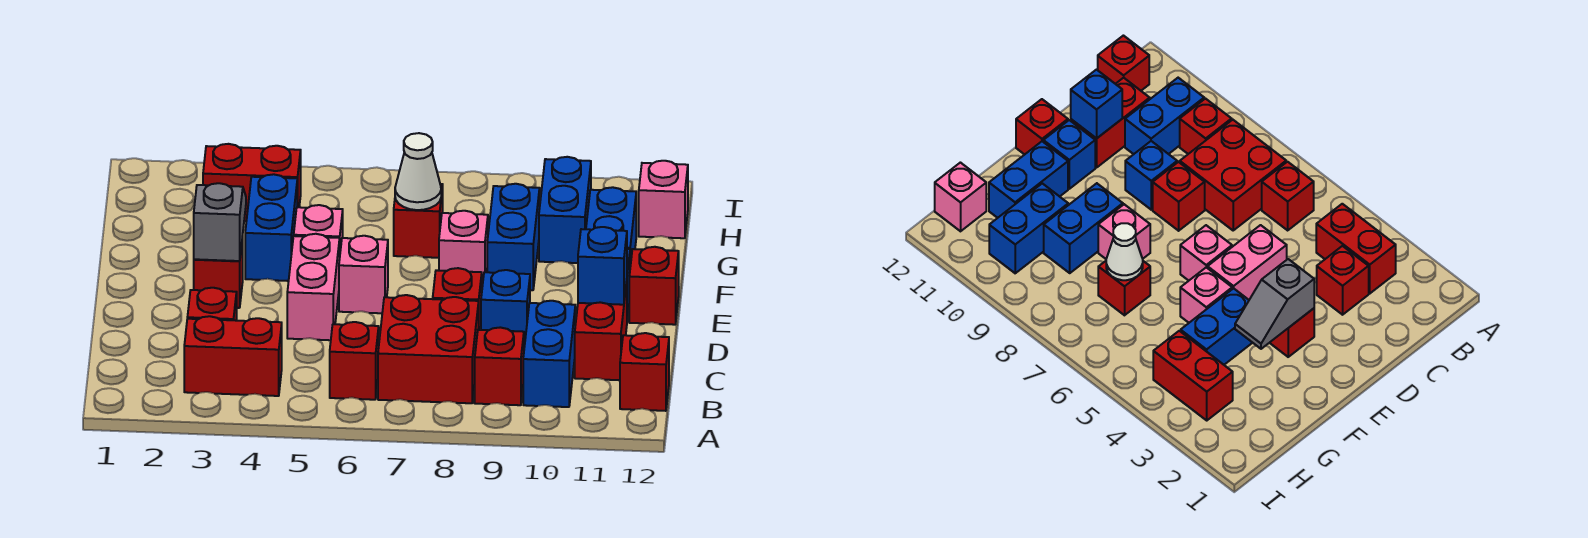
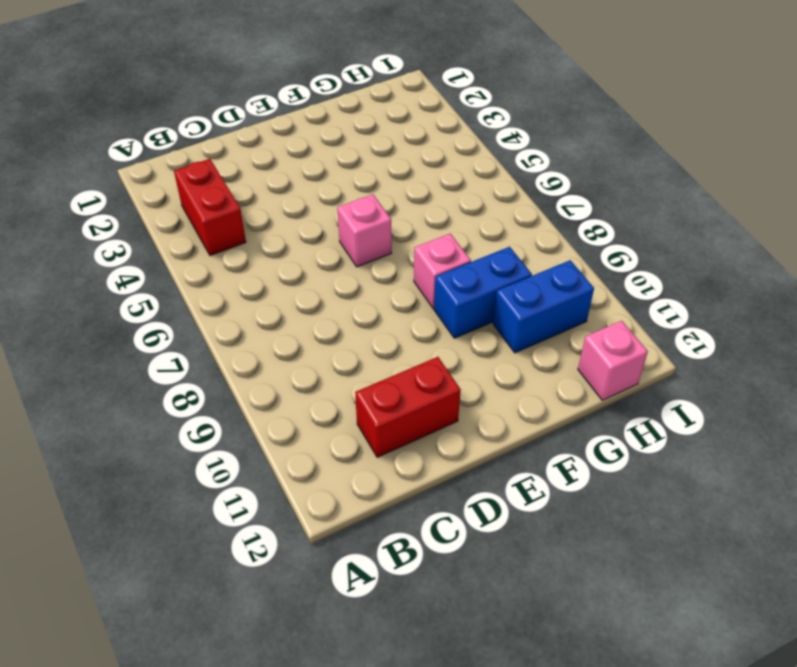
none -> red brick B6 level 1
none -> red brick B7:C8 level 1
none -> red brick B9 level 1

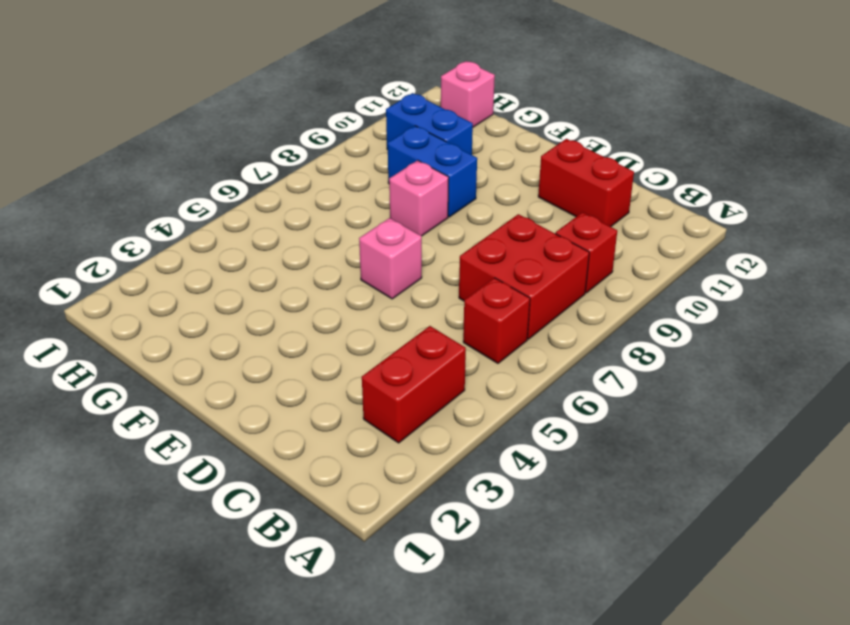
none -> blue brick B10:C10 level 1
none -> red brick B12 level 1
none -> red brick C3 level 1

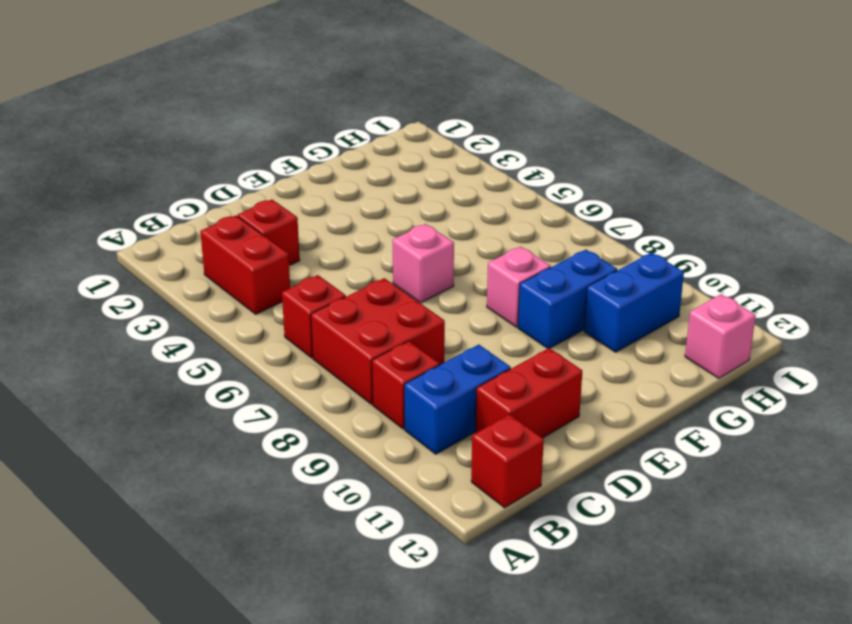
none -> pink brick D5:E5 level 1
none -> red brick D8 level 1
none -> blue brick D9 level 1

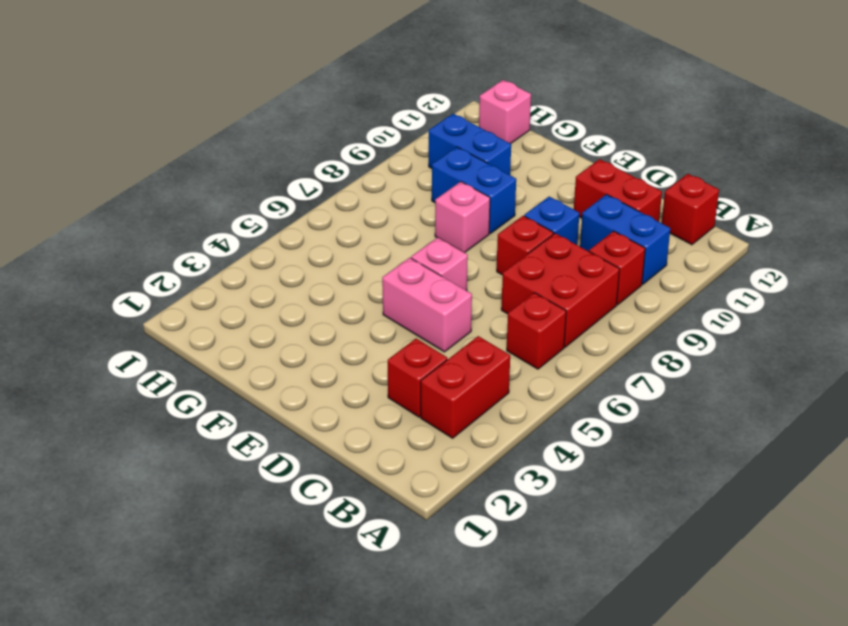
none -> red brick E3 level 1
none -> blue brick E11 level 1
none -> red brick E12 level 1

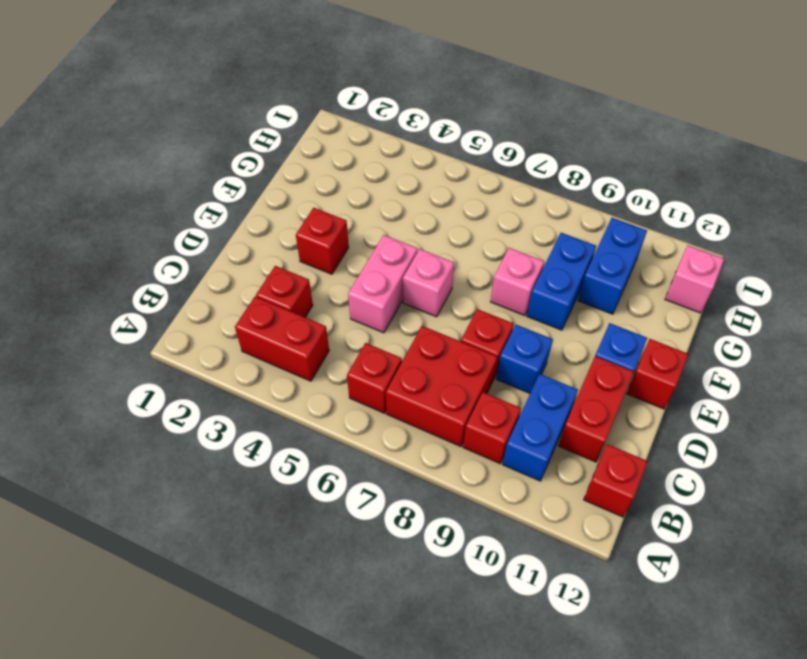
none -> blue brick F4:G4 level 1
none -> pink brick F5 level 1
none -> blue brick F11:G11 level 1

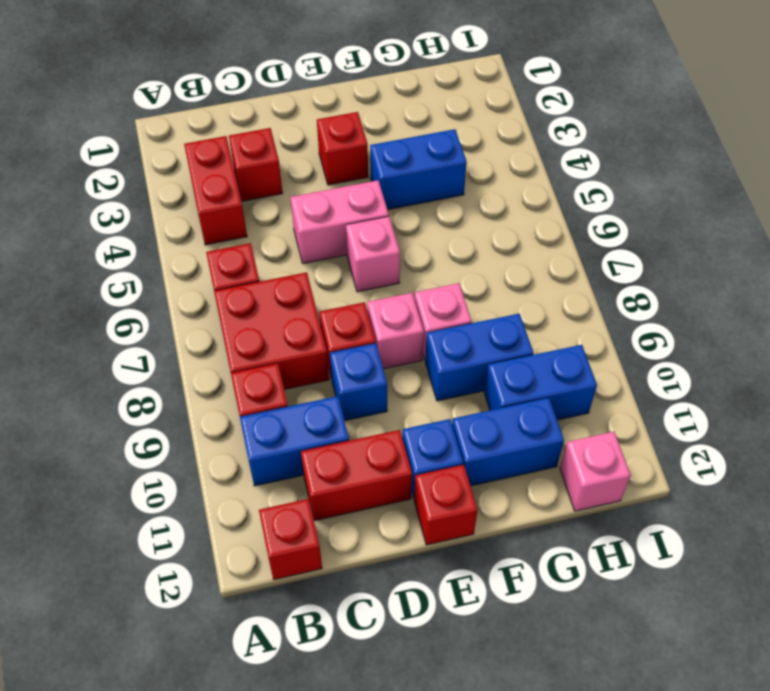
pink brick E8 level 1 -> pink brick F5 level 1
none -> red brick G7 level 1
none -> red brick H3:H4 level 1
none -> blue brick D11 level 2

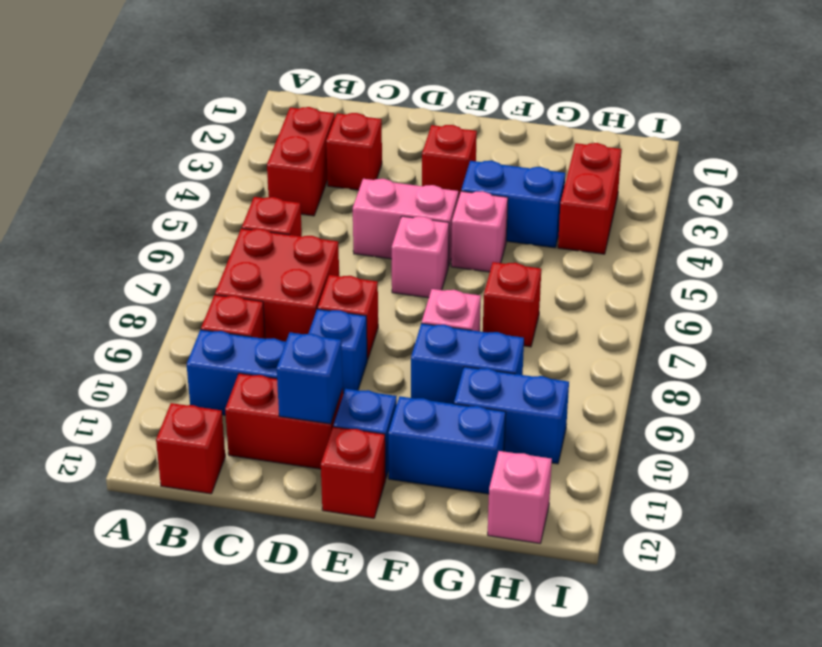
none -> grey slope E3:F3 level 2 top E
none -> white cone G7 level 2

